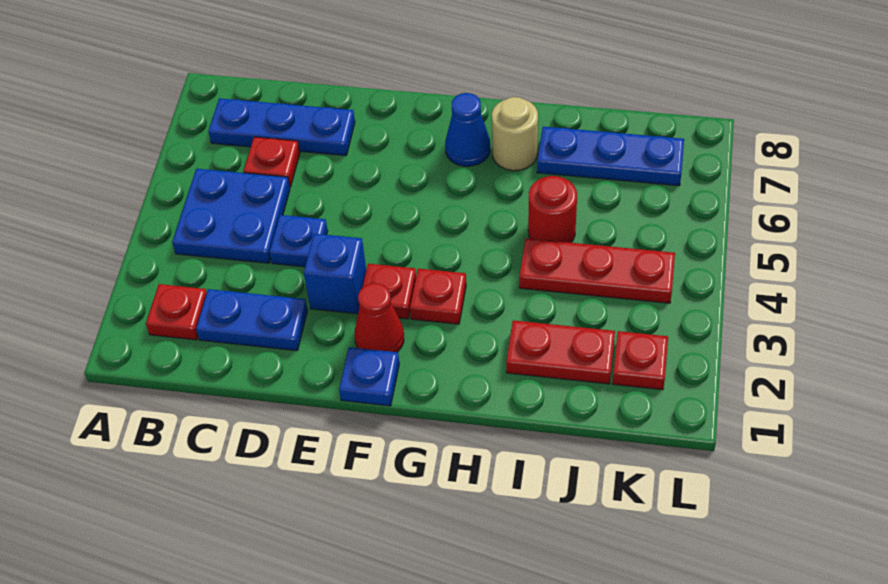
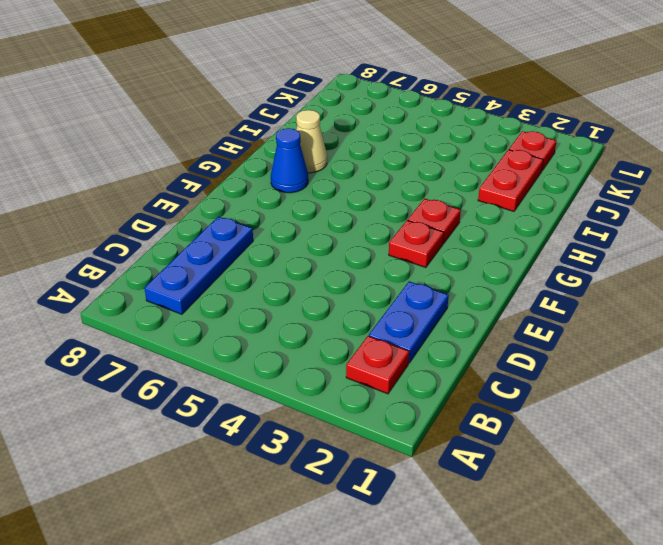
tan cone H7 level 1 -> tan round brick H7 level 1
none -> blue plate B4:C5 level 1
none -> red plate C6 level 1
none -> blue plate D4 level 1

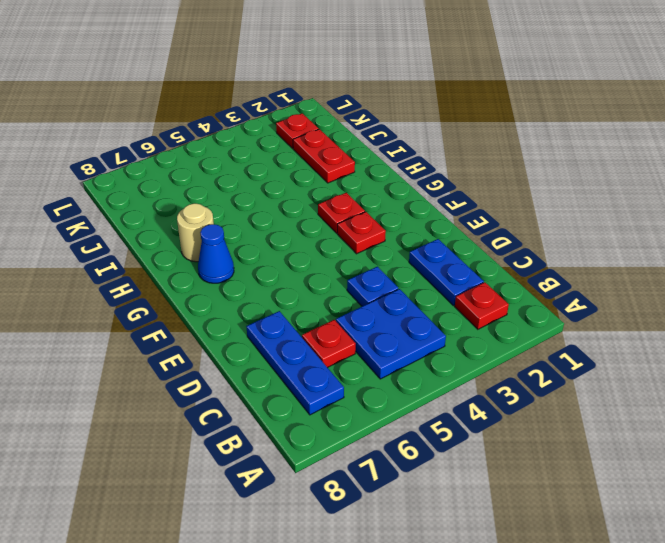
none -> blue brick E3 level 1
none -> blue plate F1 level 1
none -> red cone F2 level 1

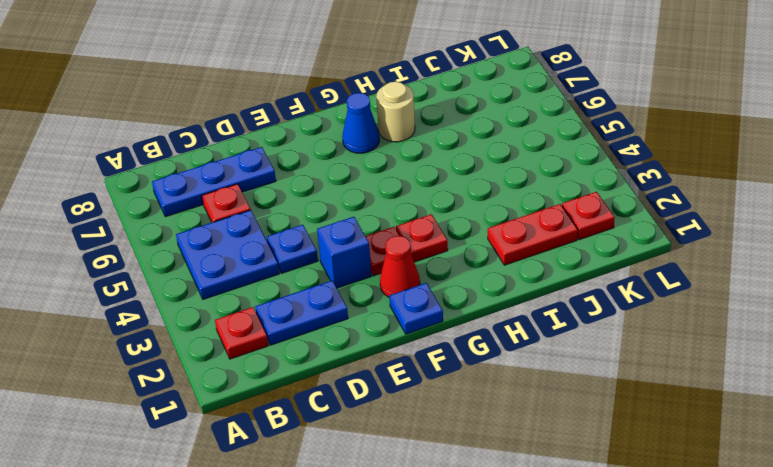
none -> red plate I4:K4 level 1
none -> red round brick I5 level 1
none -> blue plate I7:K7 level 1

